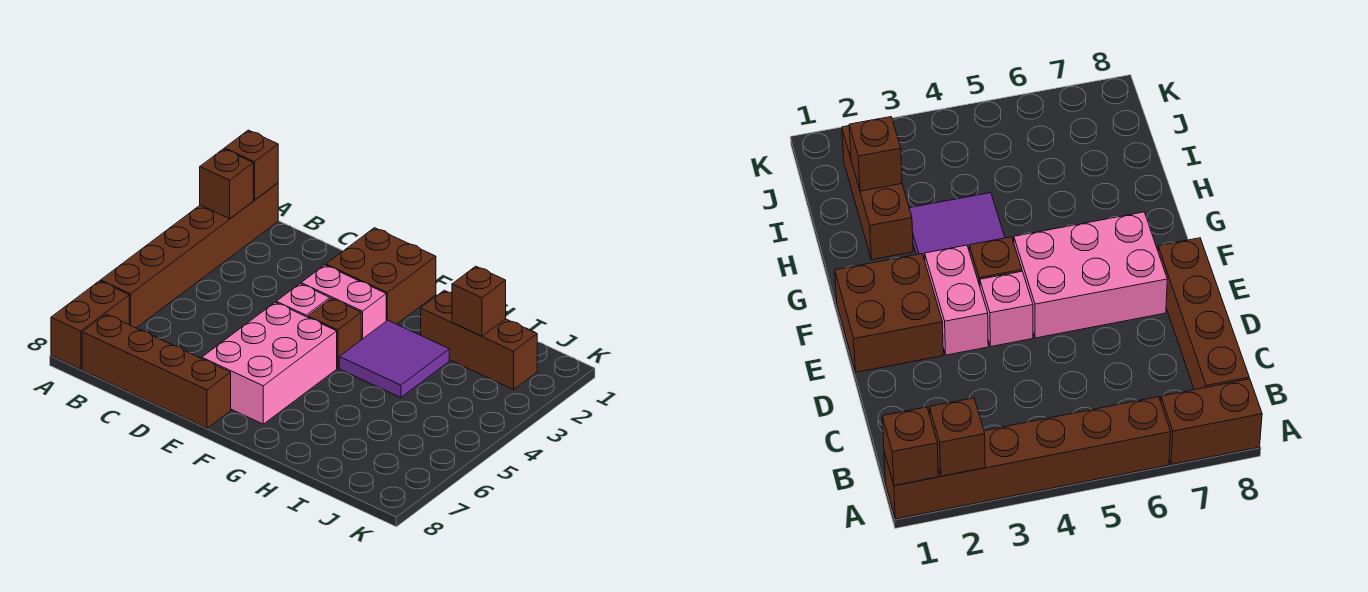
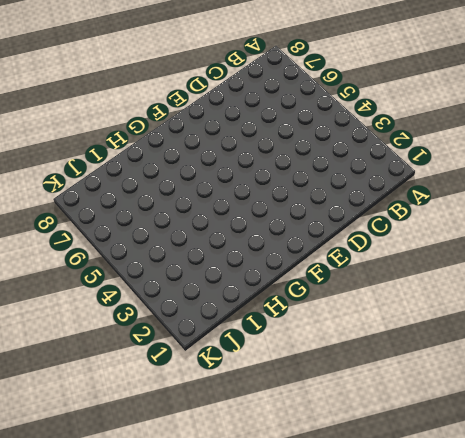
none -> brown brick A1:A6 level 1
none -> brown brick A7:A8 level 1
none -> brown brick B8:E8 level 1

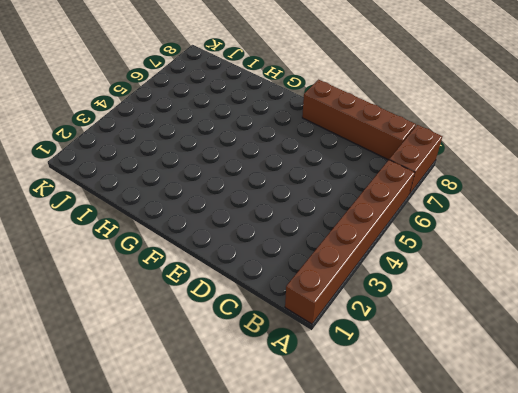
none -> brown brick E1:F2 level 1
none -> pink brick E3:F3 level 1
none -> pink brick E4 level 1

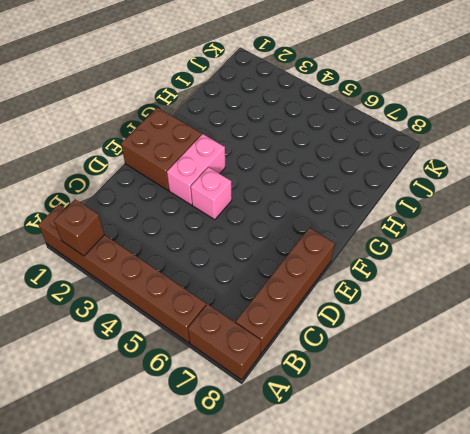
none -> pink brick E5:F7 level 1
none -> brown brick F4 level 1
none -> purple tile G3:H4 level 1

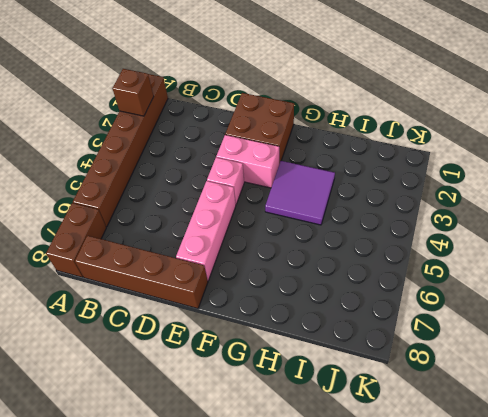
pink brick E5:E7 level 1 -> pink brick E5:F7 level 1
none -> brown brick F4 level 1
none -> brown brick H2:J2 level 1
none -> brown brick A1 level 2

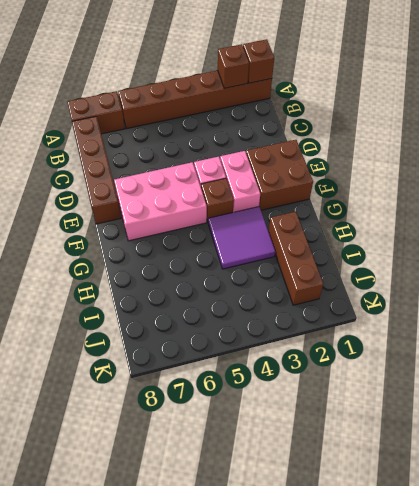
none -> brown brick I2 level 2

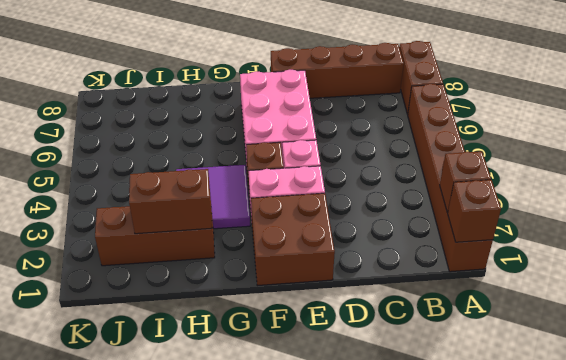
brown brick H2:I2 level 2 -> brown brick I2 level 2

